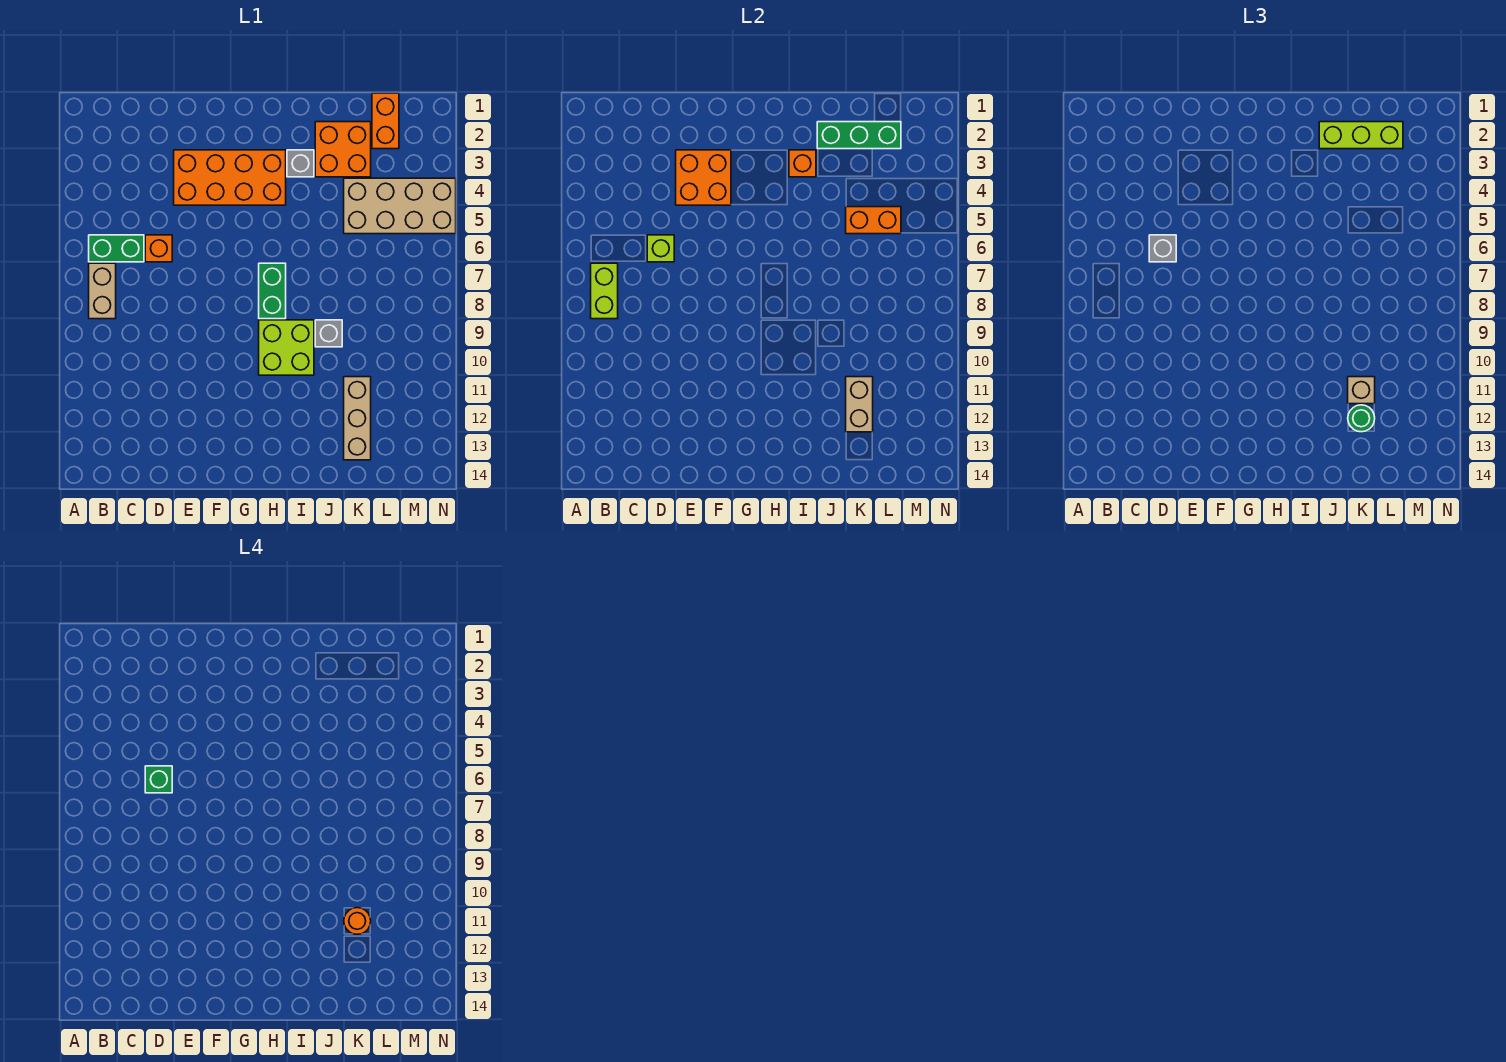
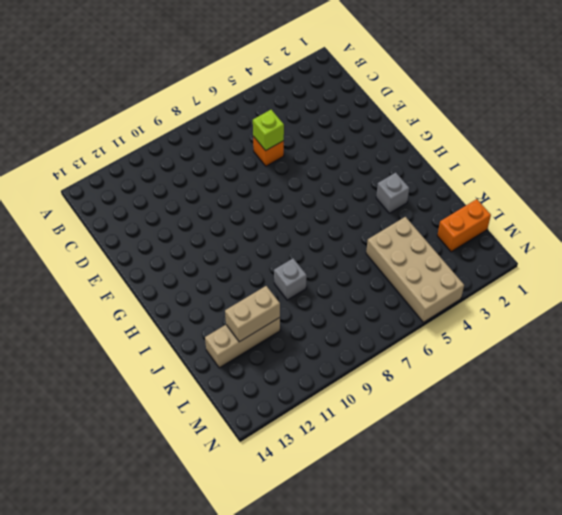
none -> green brick B6:C6 level 1
none -> tan brick B7:B8 level 1
none -> orange brick E3:H4 level 1

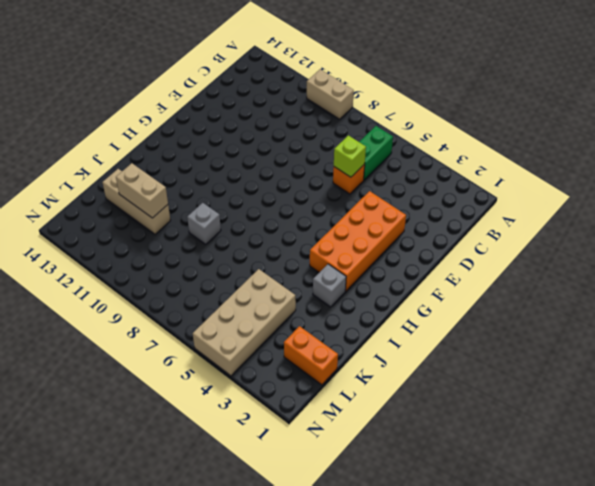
tan brick A9:A10 level 1 -> tan brick B7:B8 level 1
none -> green brick H7:H8 level 1
none -> lime brick H9:I10 level 1
none -> orange brick J2:K3 level 1

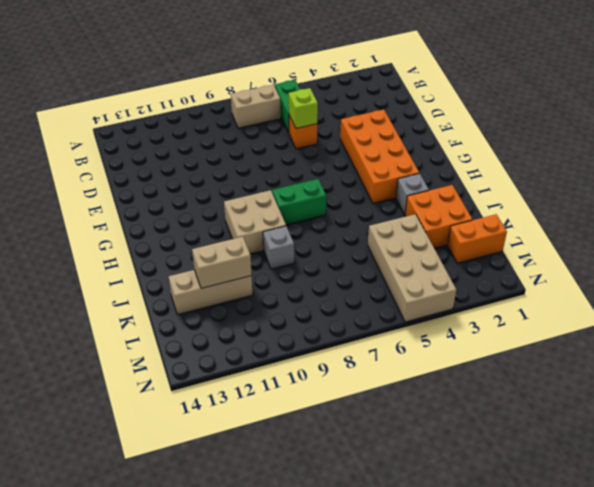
tan brick H9:I10 level 1 -> lime brick H9:I10 level 1
none -> lime brick B7:B8 level 2
none -> orange brick E3:F4 level 2
none -> orange brick I3 level 2

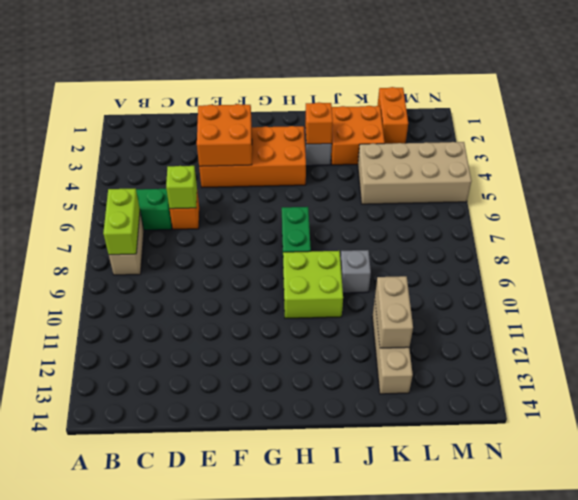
none -> green brick J2:L2 level 2
none -> orange brick K5:L5 level 2
none -> grey brick D6 level 3

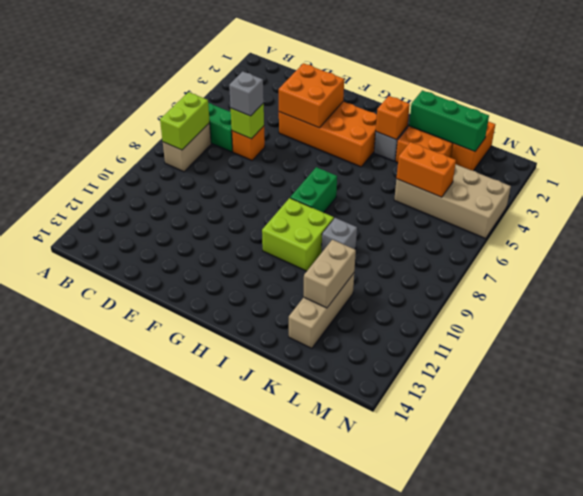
none -> lime brick J2:L2 level 3
none -> tan brick K11 level 3
none -> green round brick K12 level 3

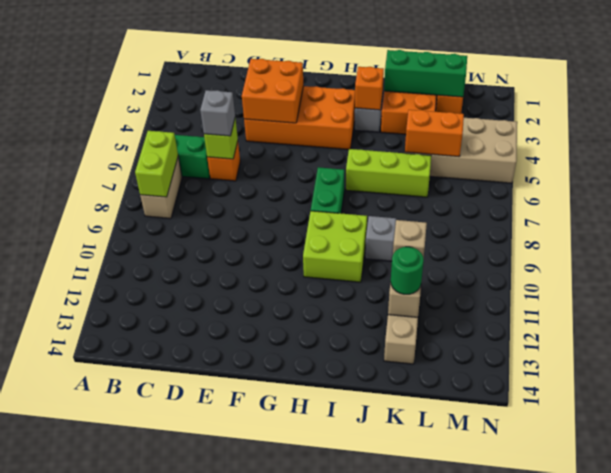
lime brick I6:K6 level 1 -> lime brick J2:L2 level 3
none -> green brick D6 level 4
none -> orange round brick K11 level 4

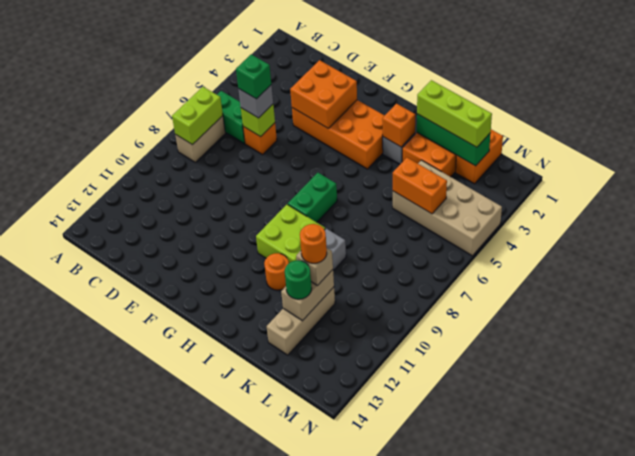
orange round brick I11 level 1 -> none

